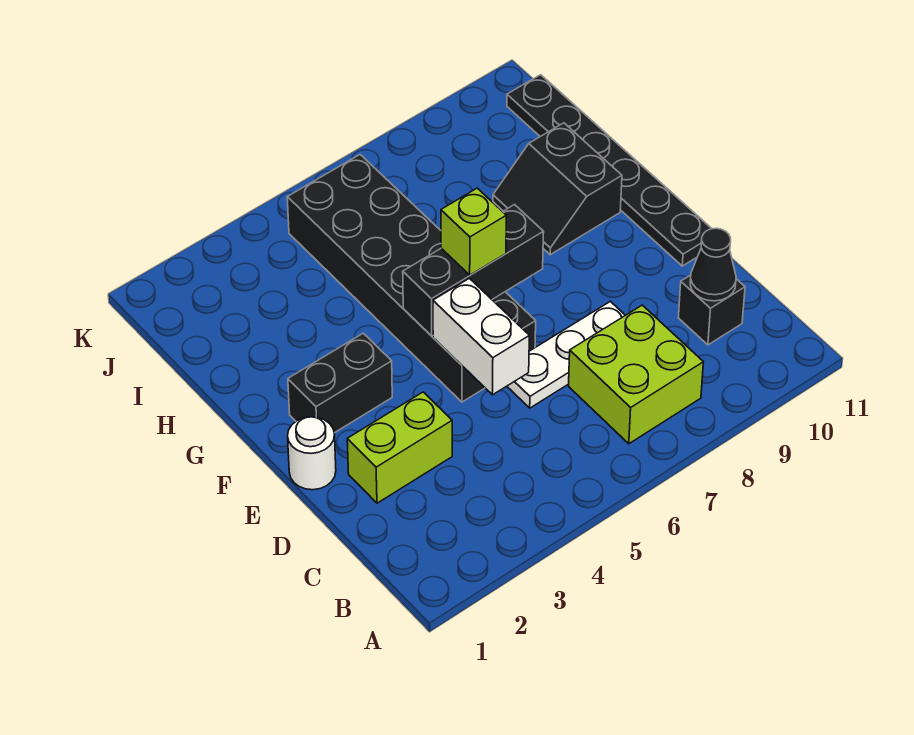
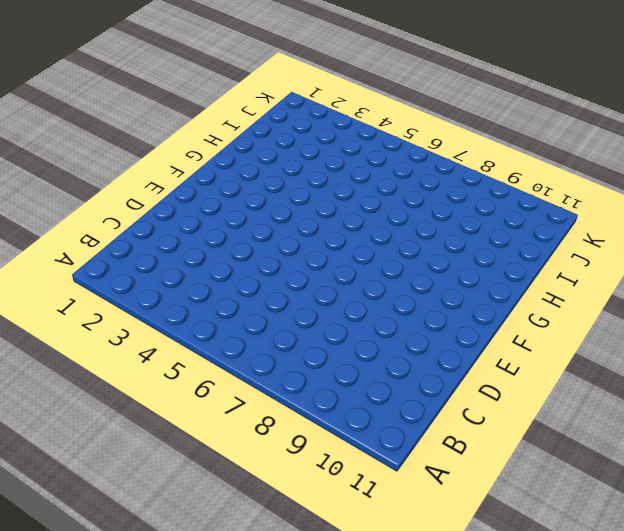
none -> lime brick B7:C8 level 1
none -> black brick C10 level 1
none -> lime brick D2:D3 level 1

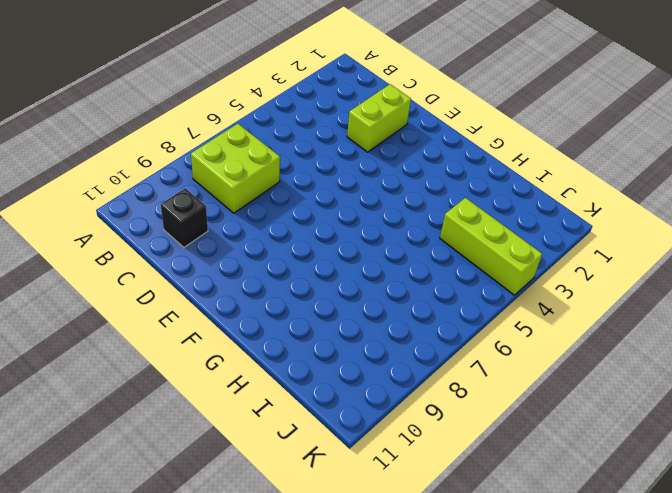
lime brick I4:K4 level 1 -> none
none -> white plate D6:D8 level 1
none -> white round brick E1 level 1
none -> black brick E5:J6 level 1

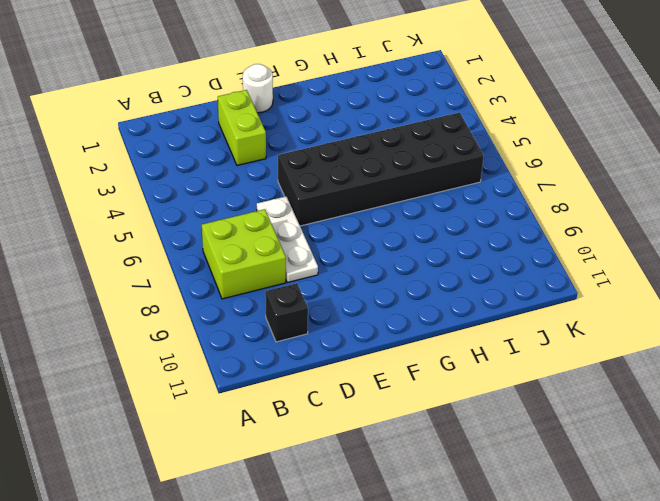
none -> black plate E11:J11 level 1
none -> black brick F2:F3 level 1
none -> black slope G9:H10 level 1 top 10

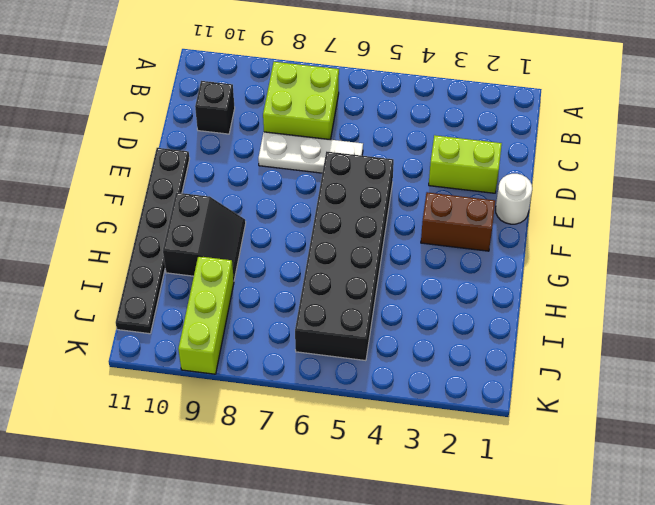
brown brick F2:F3 level 1 -> black brick F2:F3 level 1
lime brick I9:K9 level 1 -> none
none -> black cone C10 level 2
none -> white brick D5:E5 level 2
none -> black brick F5:F7 level 2

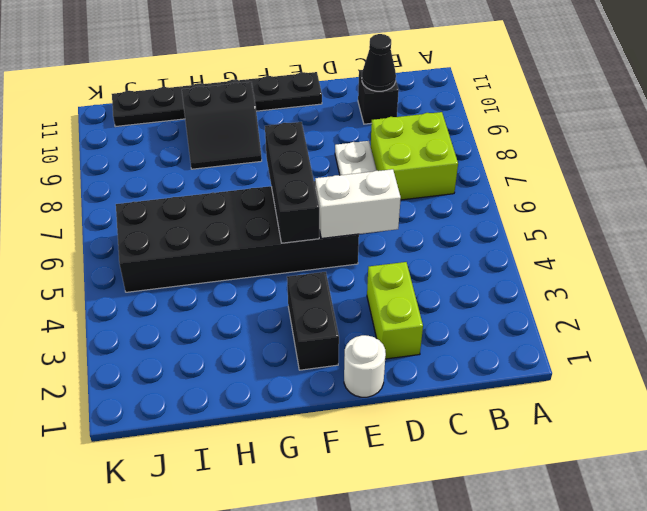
none -> lime brick F6 level 3

